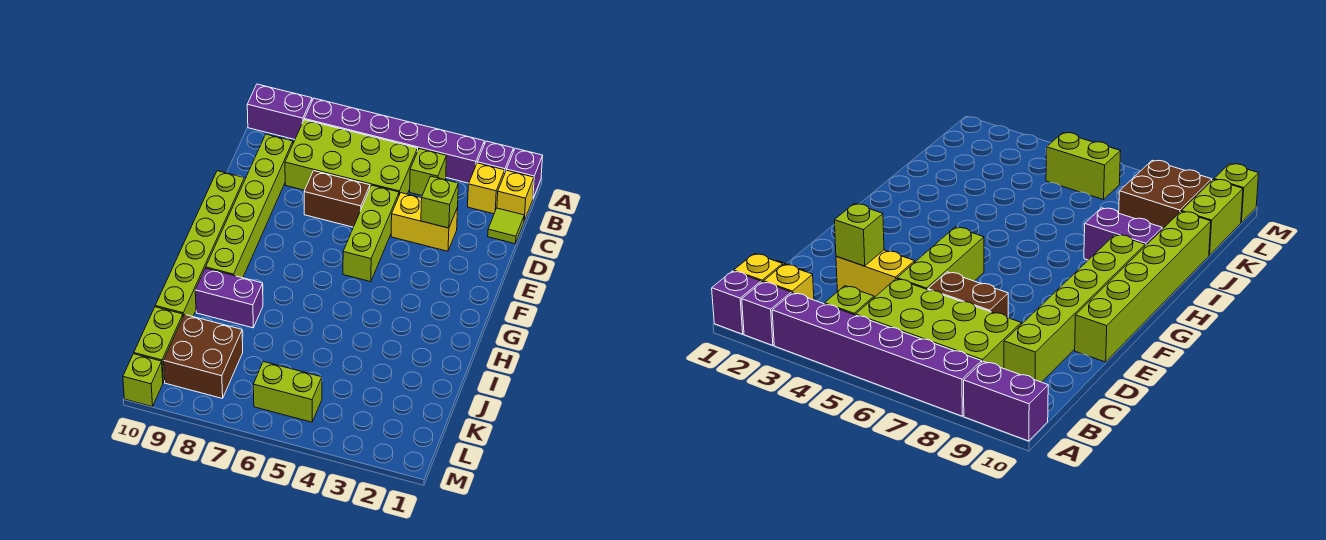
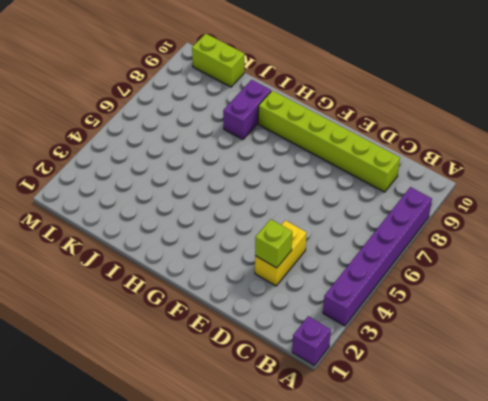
none -> purple brick A2 level 1
none -> purple brick A9:A10 level 1
none -> yellow brick B1 level 1

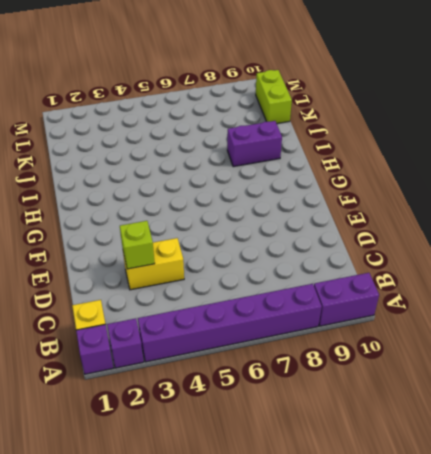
none -> yellow brick B2 level 1
none -> lime brick B4 level 1
none -> lime brick B5:C8 level 1

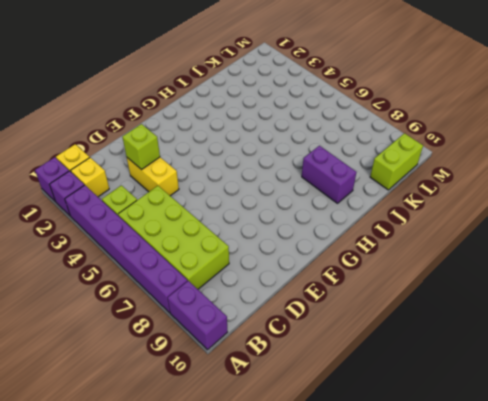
none -> lime tile C1 level 1
none -> lime brick C9:H9 level 1
none -> lime brick D5:F5 level 1

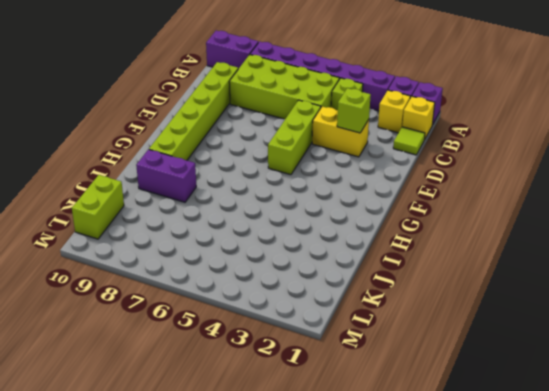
none -> brown brick D6:D7 level 1
none -> lime brick E10:J10 level 1
none -> brown brick K8:L9 level 1

